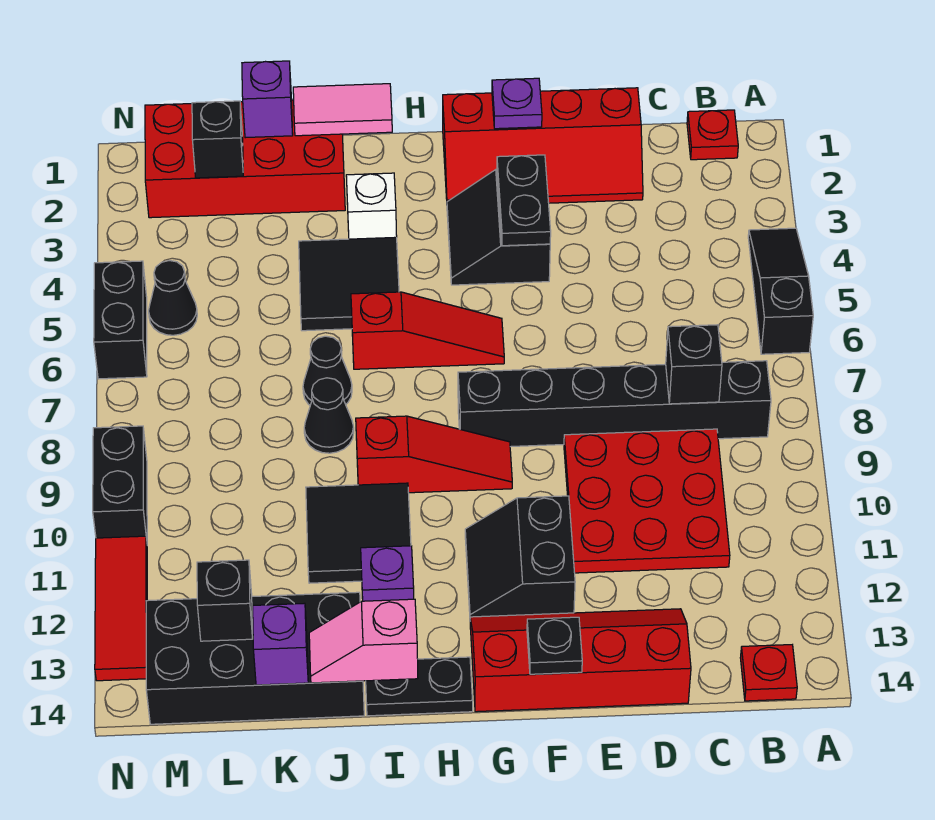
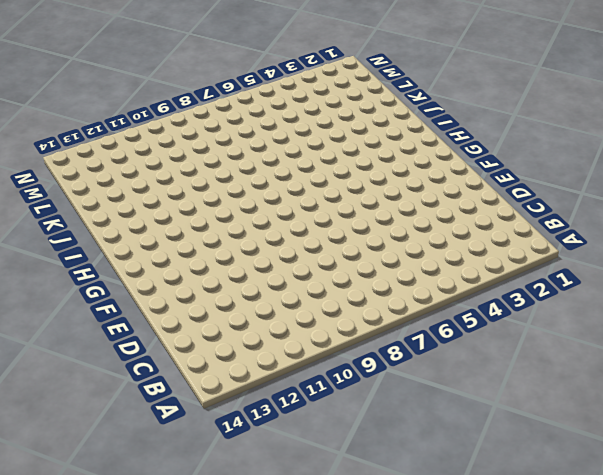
none -> black slope A4:A6 level 1 top 6
none -> red plate B1 level 1
none -> black brick B8:G8 level 1
none -> red plate B14 level 1

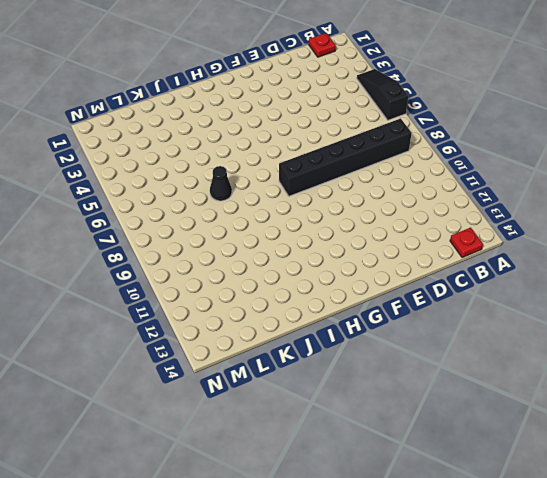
none -> red plate C9:E11 level 1
none -> red slope D1:G2 level 1 top 1
none -> red slope D13:G14 level 1 top 14
none -> black slope F3:G4 level 1 top F

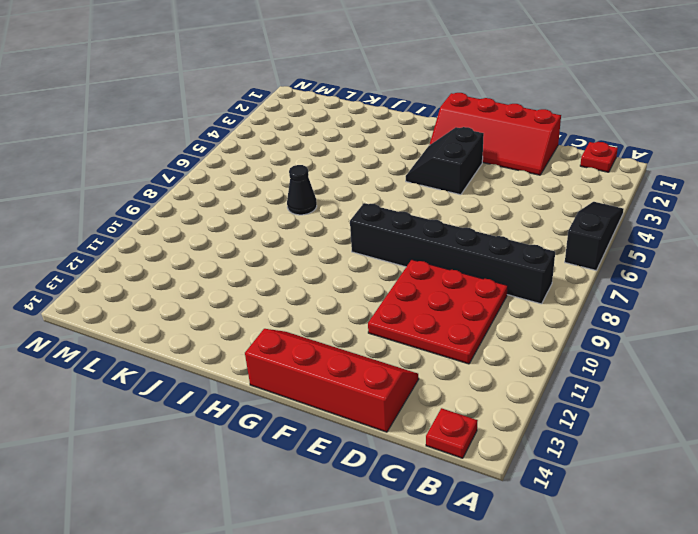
none -> black slope F11:G12 level 1 top F
none -> red slope G6:I6 level 1 top I
none -> red slope G9:I9 level 1 top I
none -> black plate H14:I14 level 1

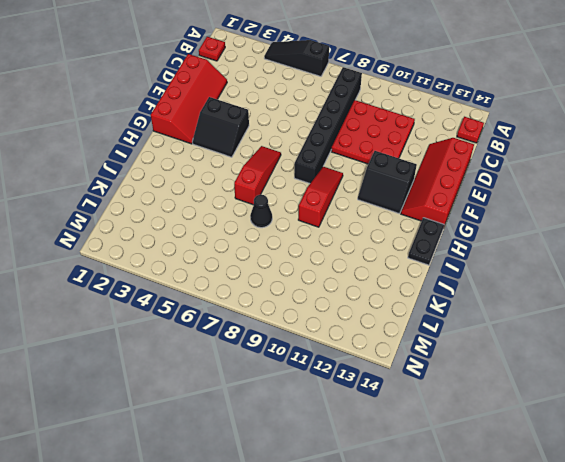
none -> white brick I3 level 1
none -> black tile I4:J5 level 1
none -> black tile I10:J11 level 1
none -> purple brick I12 level 1

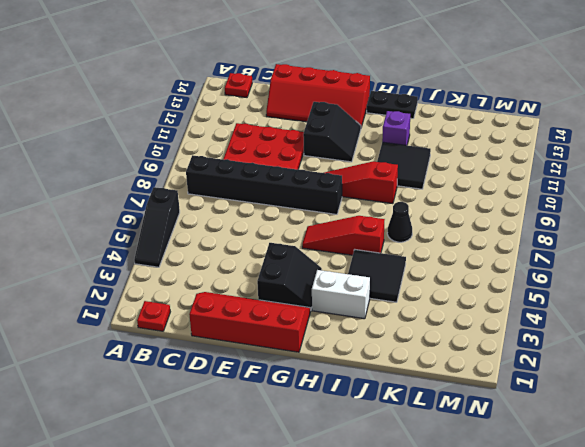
white brick H3:I3 level 1 -> white brick I3 level 1
none -> red brick J1:M2 level 1
none -> black cone J8 level 1
none -> black brick J13:M14 level 1
none -> black cone M5 level 1

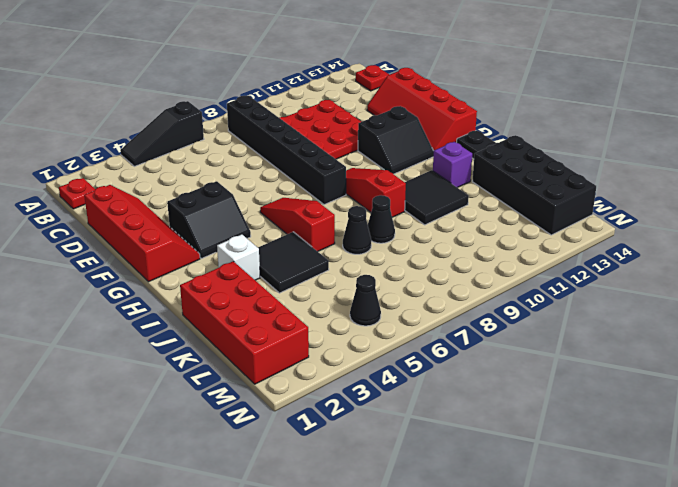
none -> black brick N5:N6 level 1
none -> black brick N9:N10 level 1
none -> red tile N11:N13 level 1
none -> black brick C8 level 2

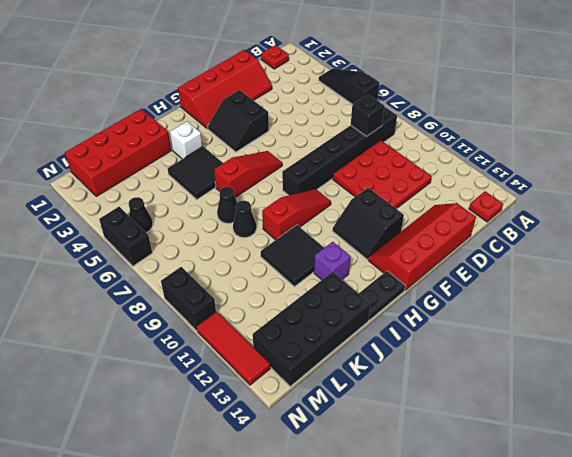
none -> purple plate F1 level 2
none -> black plate F3:F4 level 2
none -> black plate F14 level 2
none -> pink tile I1:J1 level 2

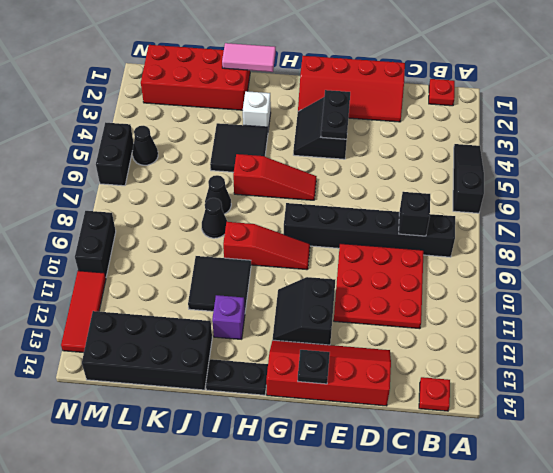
none -> purple plate F1 level 2
none -> pink slope I14:J14 level 2 top I
none -> purple brick K1 level 2
none -> purple brick K14 level 2

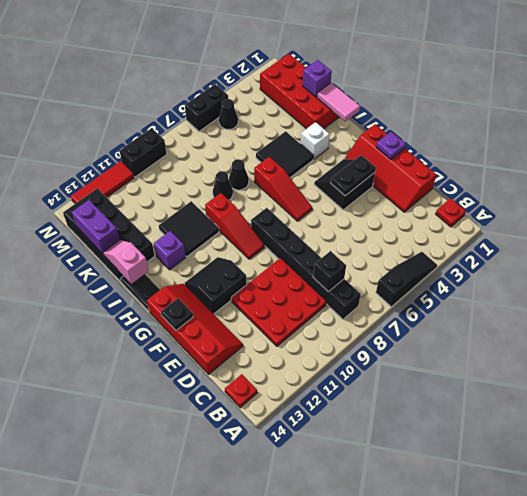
purple brick K14:L14 level 2 -> purple brick K14 level 2
none -> black brick L2 level 2
none -> black brick L13 level 2

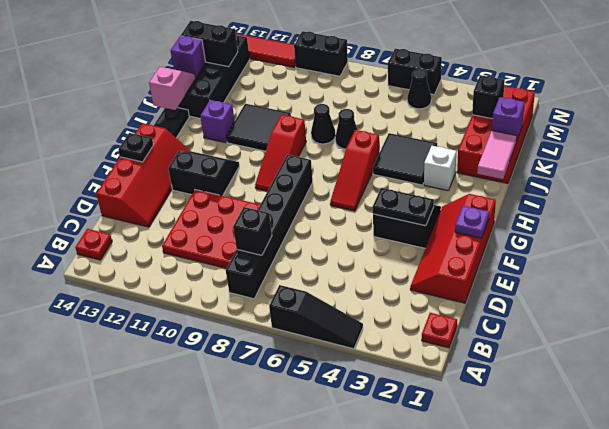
black brick L13:L14 level 2 -> black brick L13 level 2

